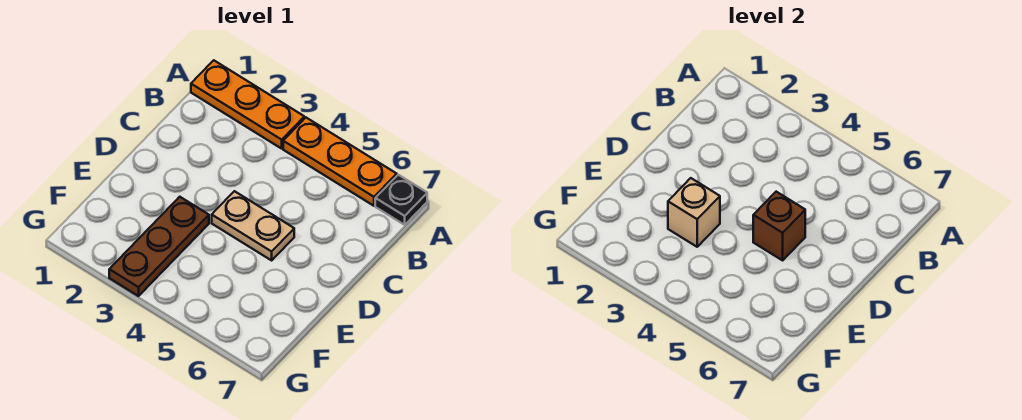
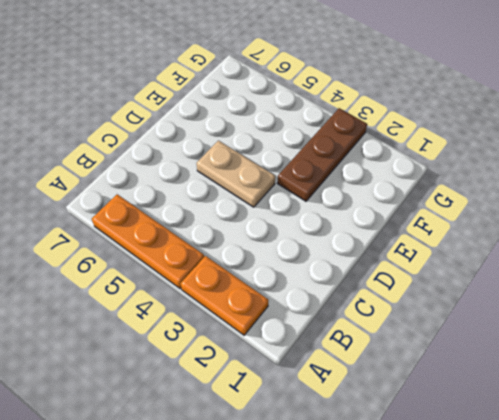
orange plate A2:A3 level 1 -> orange plate A1:A3 level 1
none -> black plate A7 level 1
none -> brown brick D5 level 2

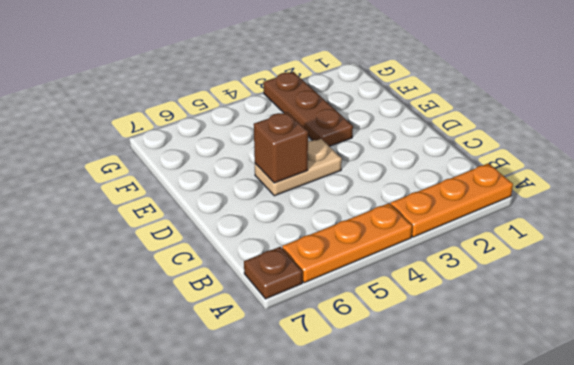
brown plate A7 level 1 -> black plate A7 level 1
none -> tan brick E3 level 2

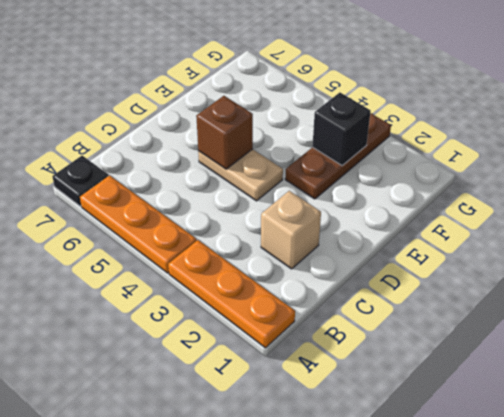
tan brick C2 level 1 -> tan brick E3 level 2
black brick F3 level 2 -> none

